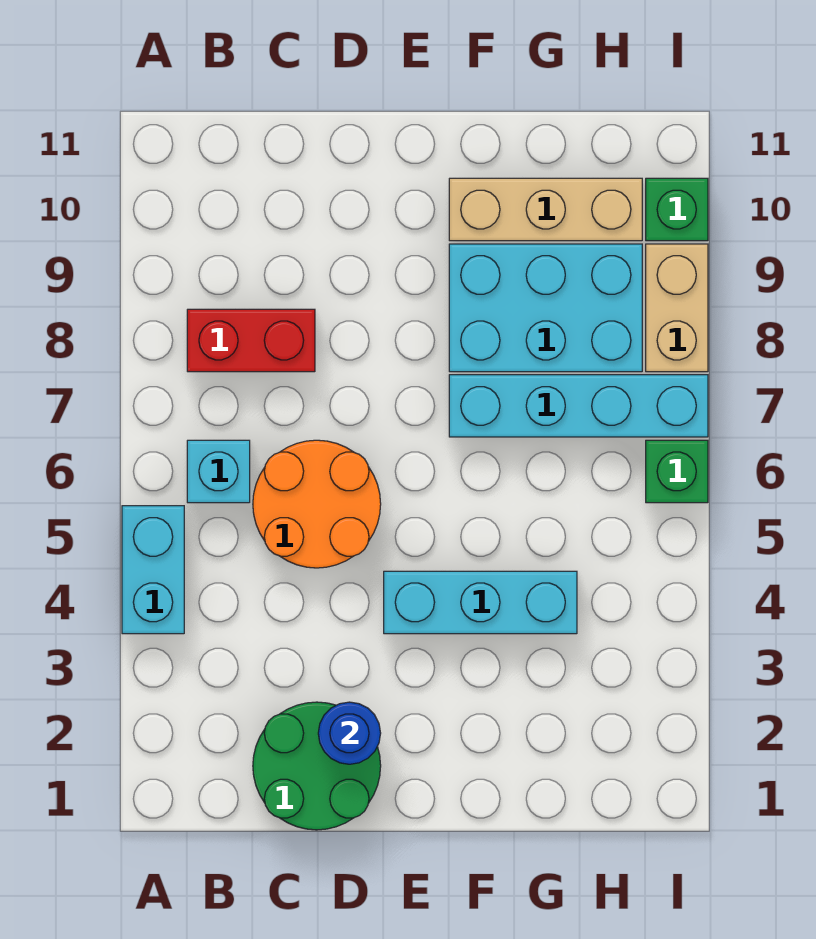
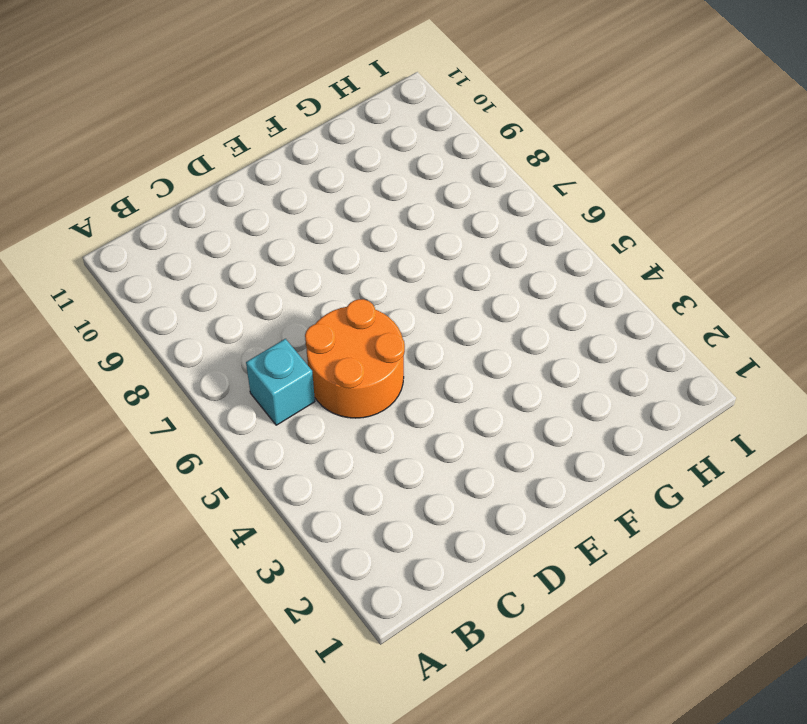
none -> cyan brick A4:A5 level 1
none -> red brick B8:C8 level 1
none -> green round brick C1:D2 level 1

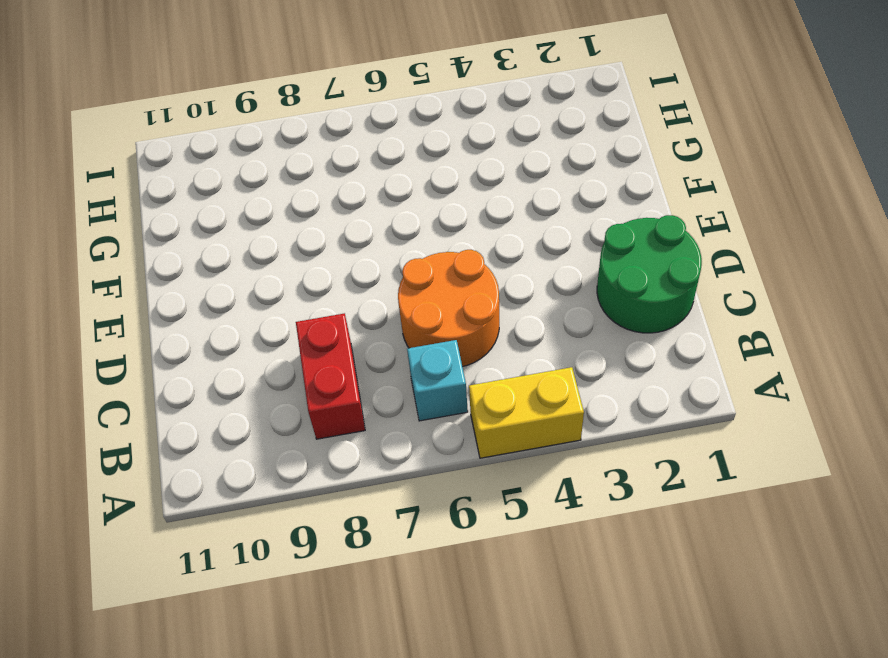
yellow brick A4:A5 level 1 -> cyan brick A4:A5 level 1
none -> cyan brick E4:G4 level 1
none -> cyan brick F7:I7 level 1
none -> cyan brick F8:H9 level 1

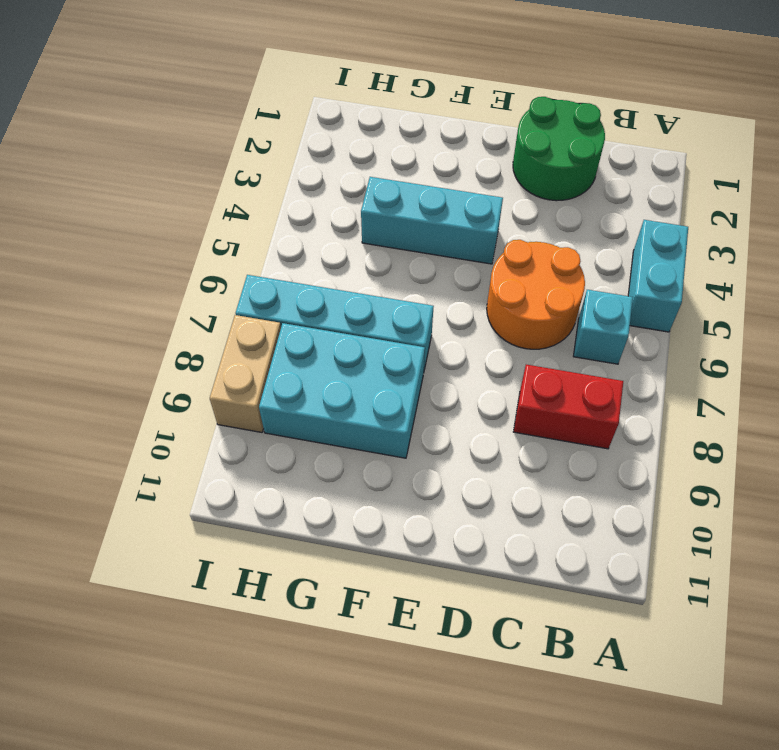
none -> tan brick F10:H10 level 1
none -> green brick I6 level 1
none -> green brick I10 level 1

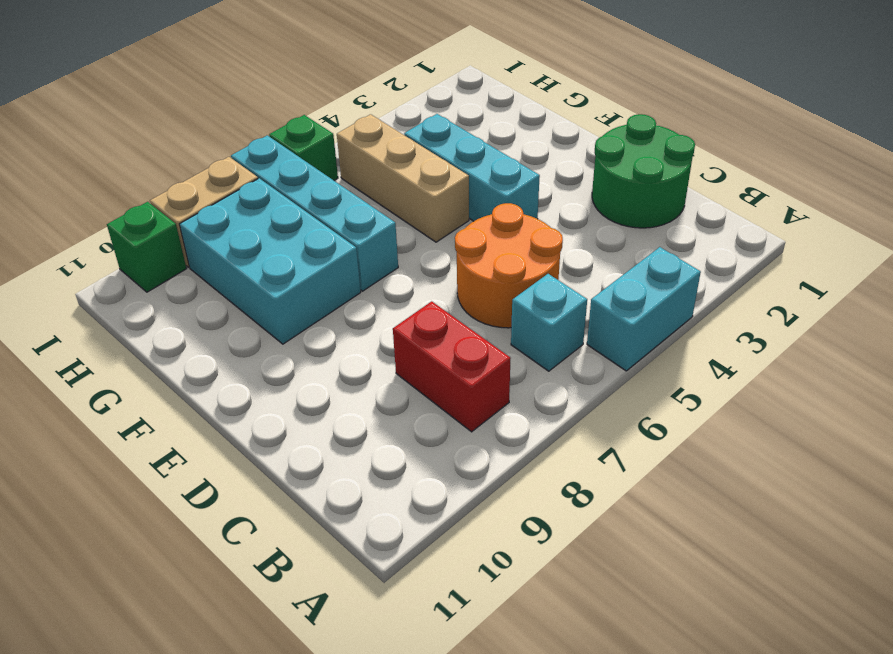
tan brick F5:H5 level 1 -> tan brick F10:H10 level 1
none -> blue round brick D2 level 2

